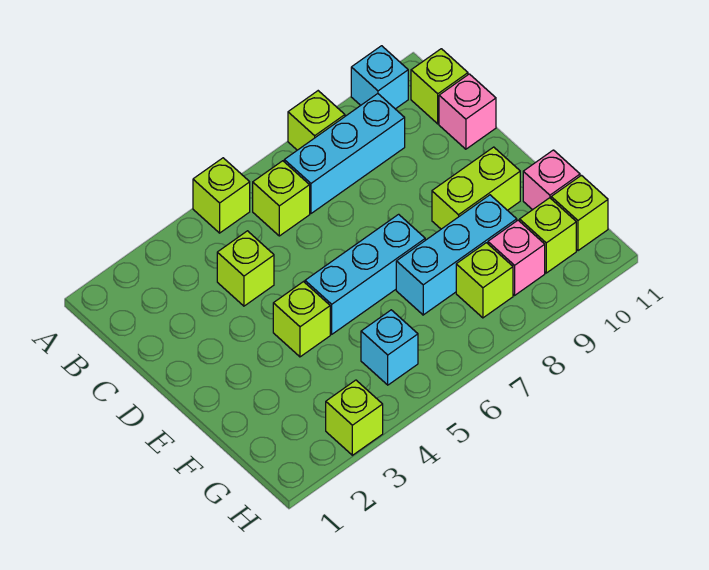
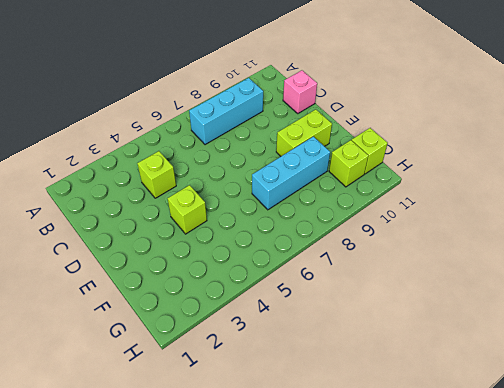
none -> lime brick A5 level 1
none -> lime brick A8 level 1
none -> cyan brick A10 level 1

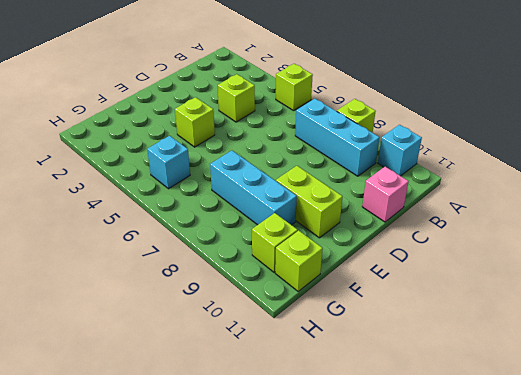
none -> lime brick B6 level 1
none -> lime brick B11 level 1
none -> cyan brick E5:E7 level 1

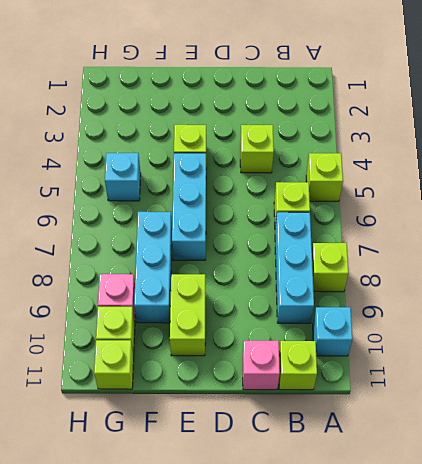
none -> pink brick F11 level 1
none -> lime brick G8 level 1
none -> lime brick H3 level 1

